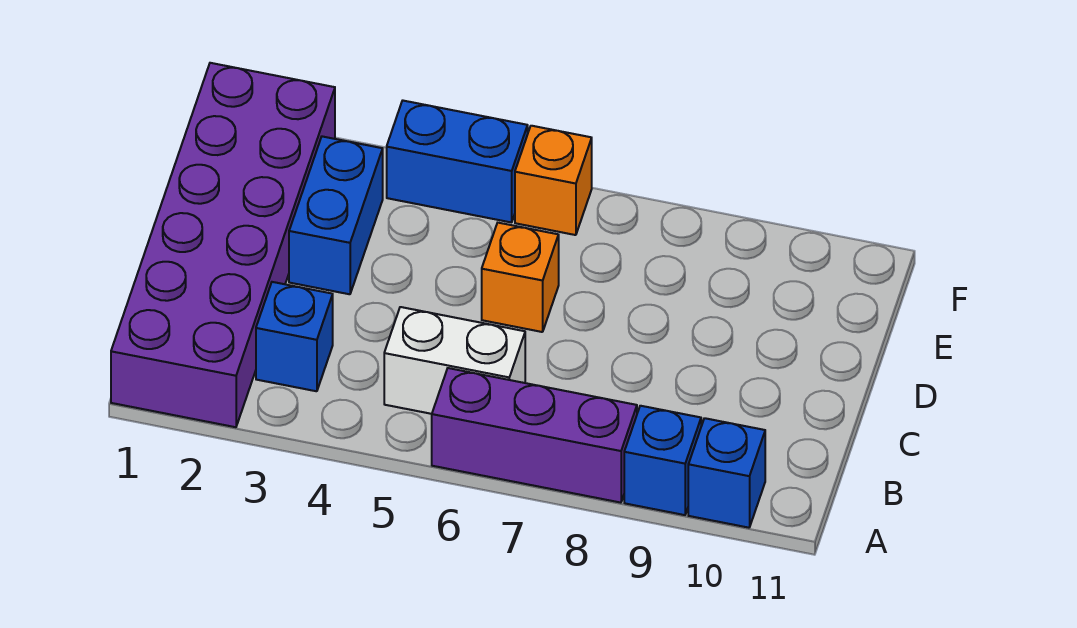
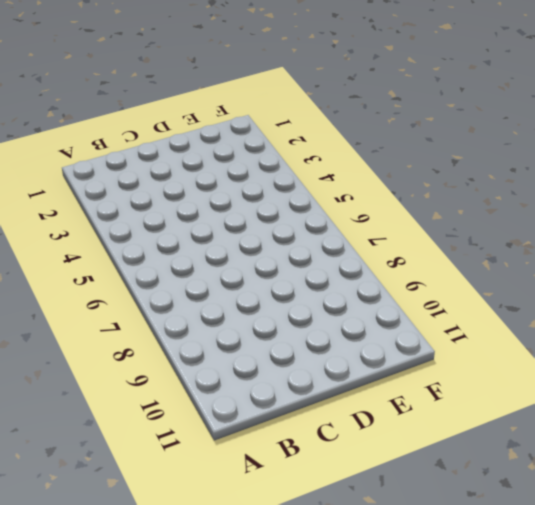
none -> purple brick A1:F2 level 1
none -> purple brick A6:A8 level 1

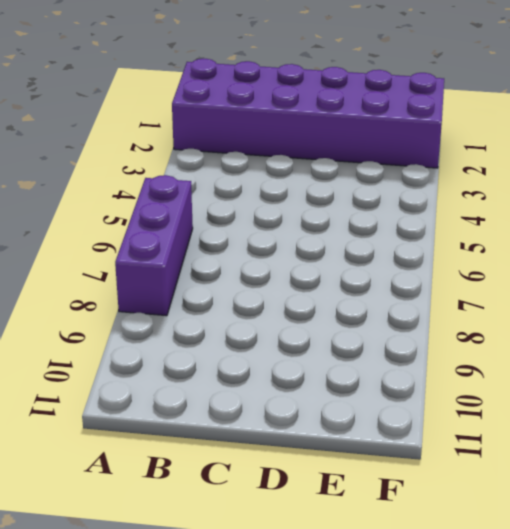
none -> blue brick A9 level 1
none -> blue brick A10 level 1

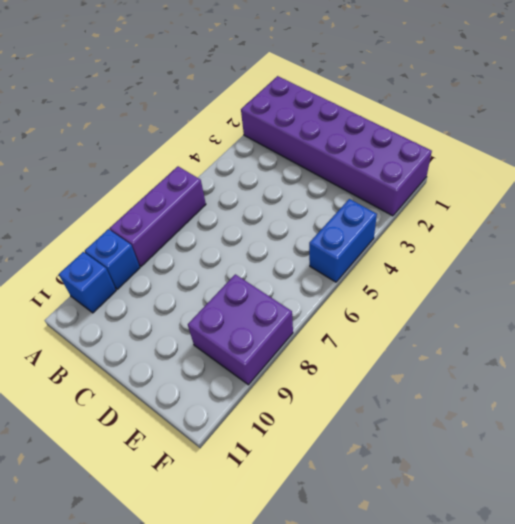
purple brick E8:F9 level 1 -> none
none -> blue brick B3 level 1
none -> white brick B5:B6 level 1

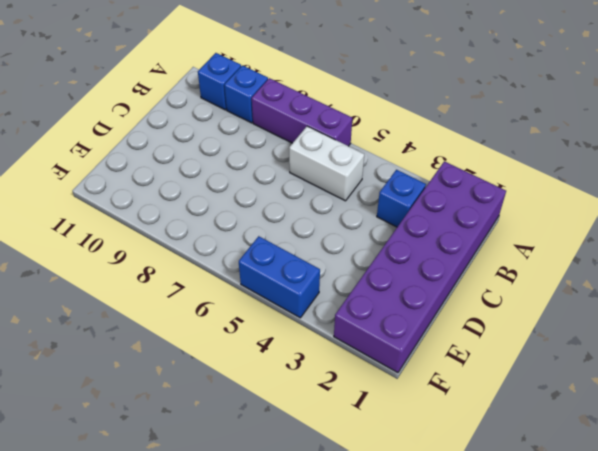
none -> blue brick D3:E3 level 1
none -> orange brick D6 level 1

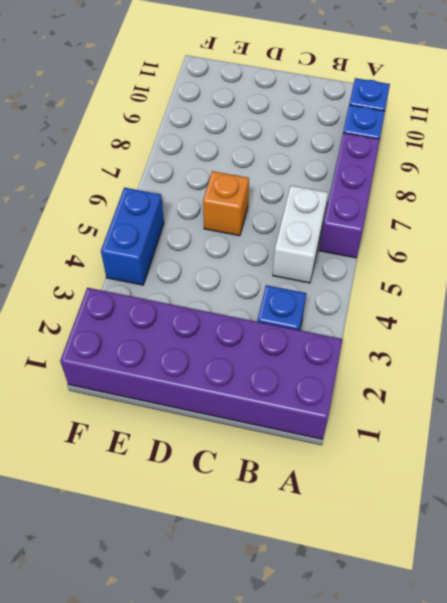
none -> blue brick D3:E3 level 1
none -> orange brick F6 level 1

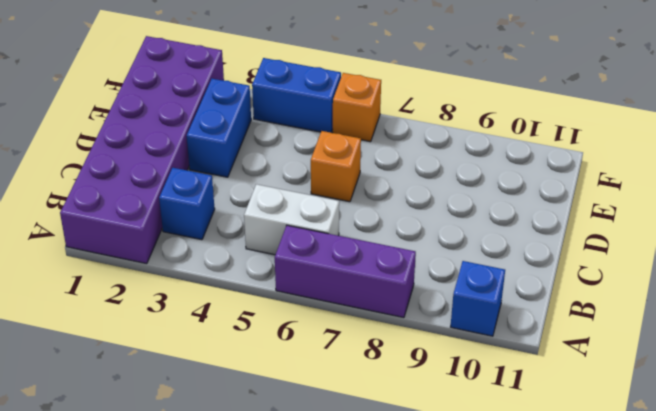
none -> blue brick A9 level 1

